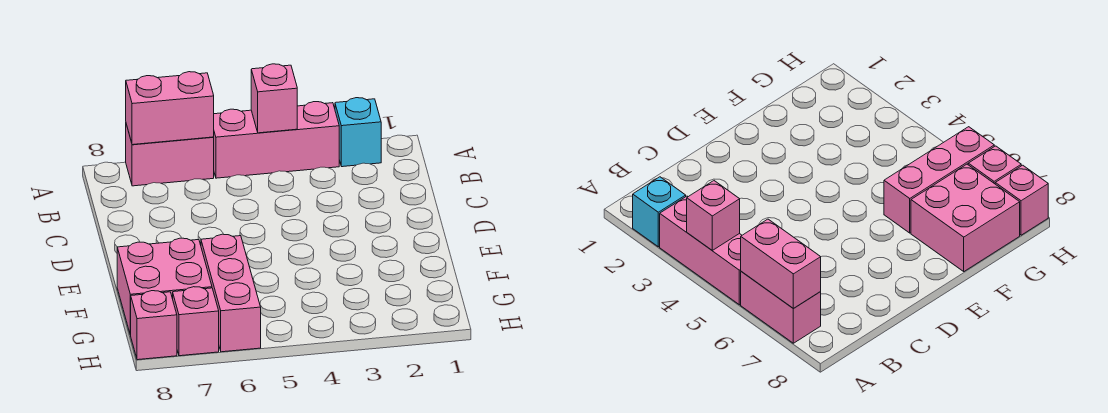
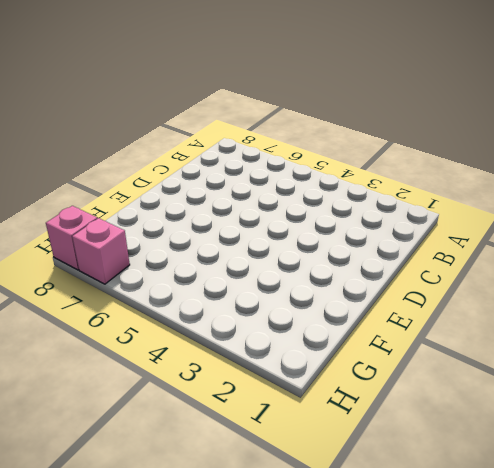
none -> cyan brick A2 level 1
none -> pink brick A3:A5 level 1

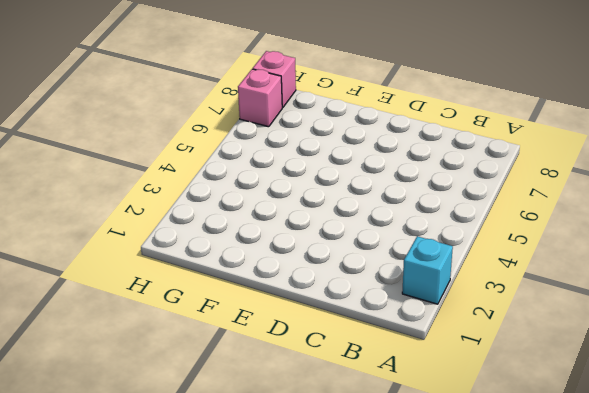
none -> pink brick A3:A5 level 1
none -> pink brick A6:A7 level 1

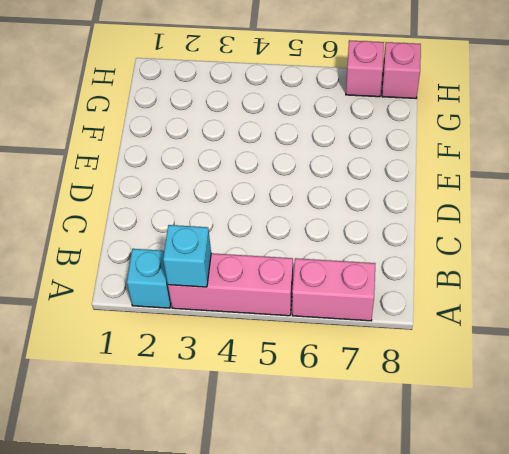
cyan brick A3 level 2 -> none
none -> pink brick F6:H6 level 1
none -> pink brick F7:G8 level 1

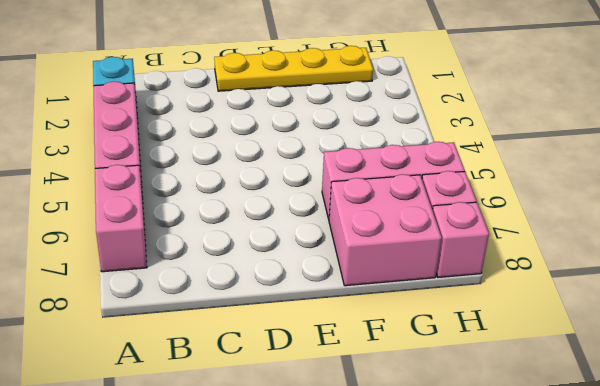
yellow plate D1:G1 level 1 -> none
none -> pink brick A4 level 2
none -> pink brick A6:A7 level 2

